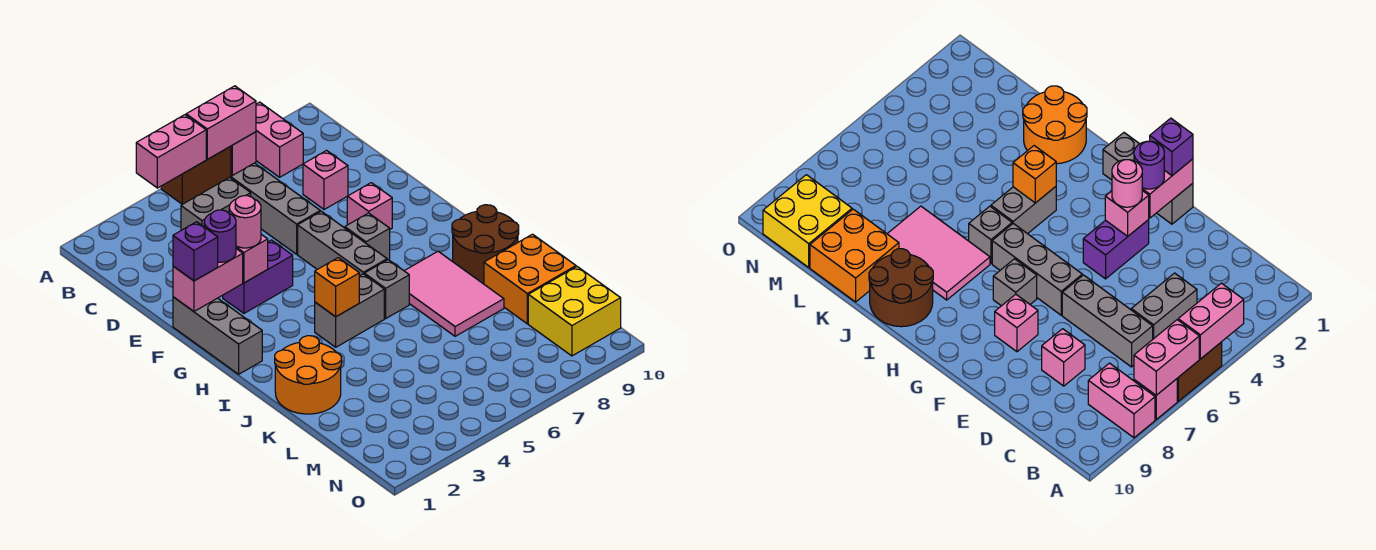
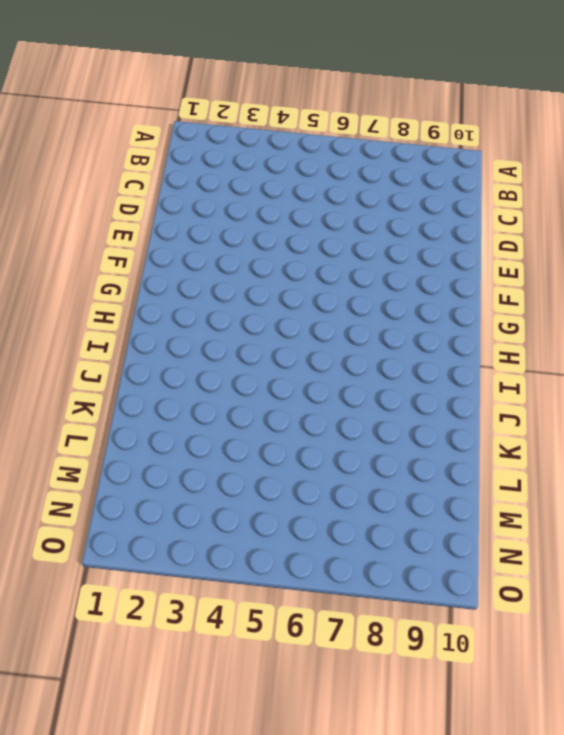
none -> brown brick A5:A6 level 1
none -> pink brick A7 level 1
none -> pink brick A8:B8 level 1

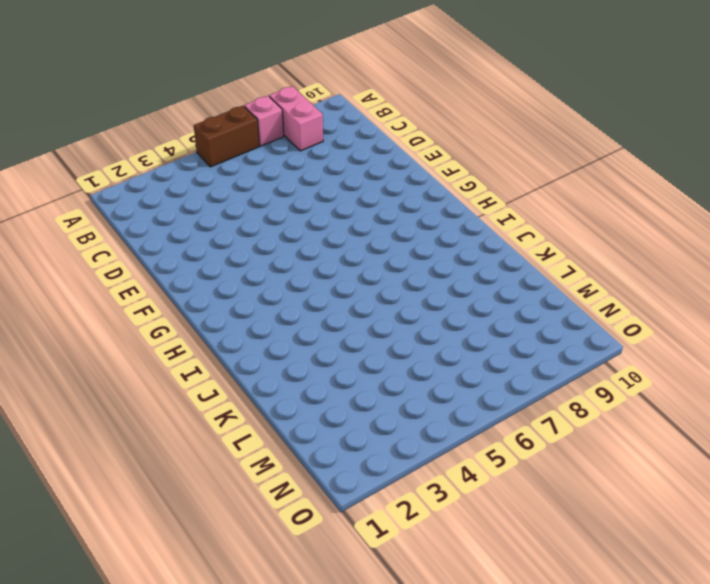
none -> grey brick C4:C5 level 1
none -> grey brick C6:E6 level 1
none -> pink brick D8 level 1

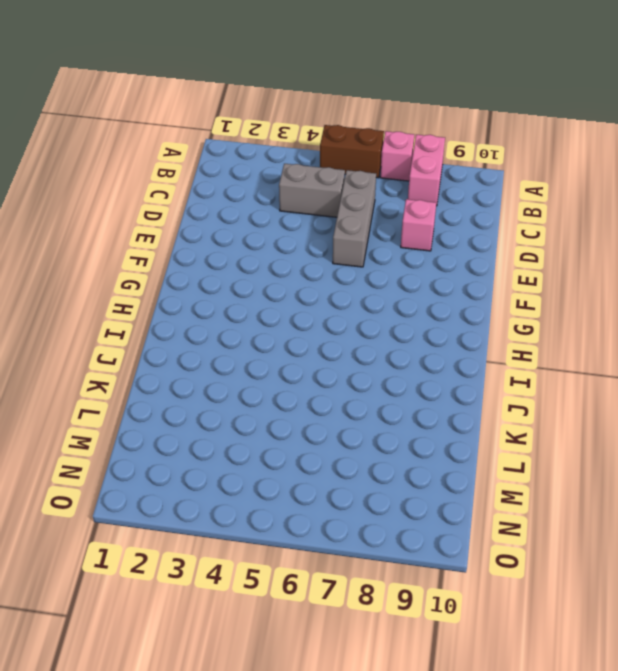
none -> grey brick F1:H1 level 1
none -> purple brick F3:F4 level 1
none -> grey brick F6:H6 level 1

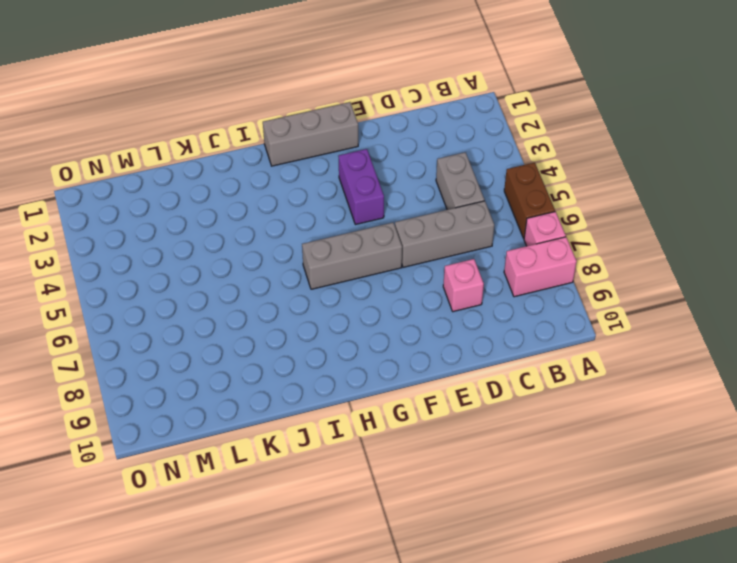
none -> pink brick F8 level 1
none -> grey brick G7 level 1
none -> grey brick I4:I5 level 1

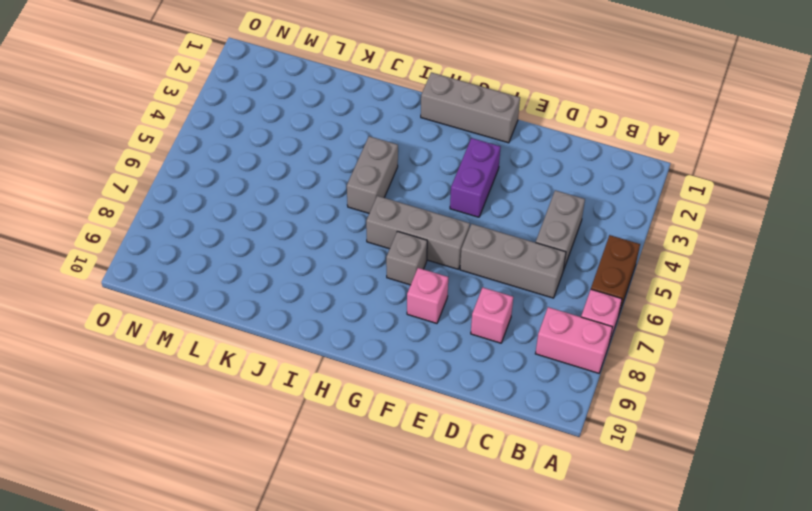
none -> grey brick I6 level 1
none -> pink tile I7:K8 level 1
none -> brown round brick I9:J10 level 1

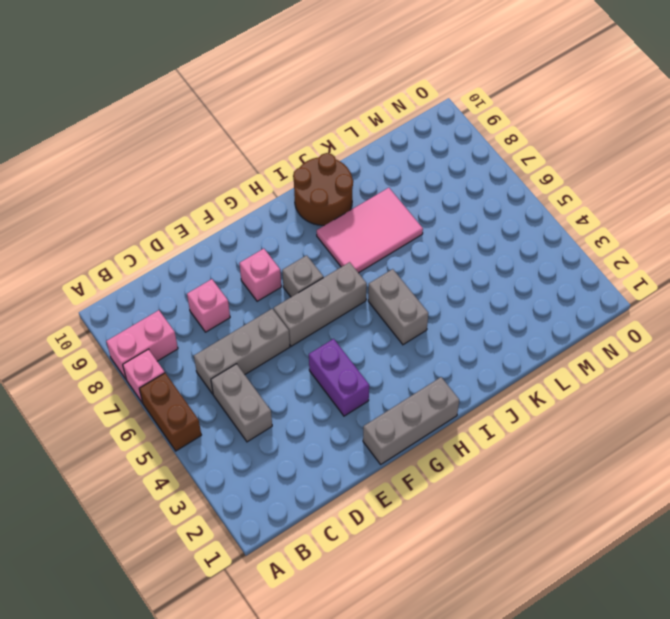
none -> grey brick I6 level 1
none -> orange round brick J1:K2 level 1
none -> orange brick K9:L10 level 1

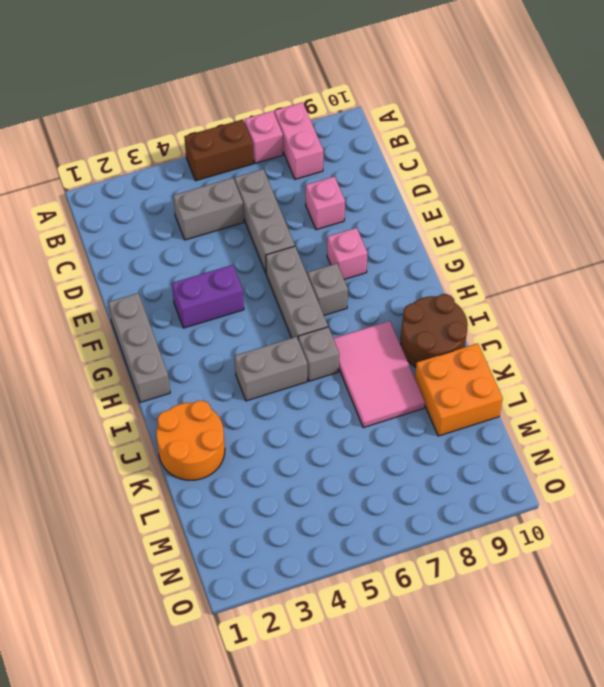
none -> yellow brick M9:N10 level 1
none -> pink brick A4:A5 level 2
none -> pink brick A6:A7 level 2

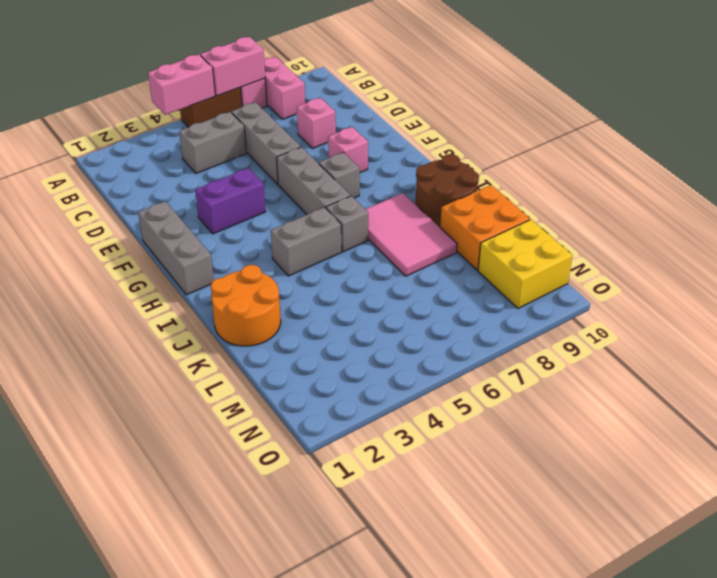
none -> pink brick F1:F2 level 2
none -> pink brick F3 level 2
none -> orange brick I4 level 2

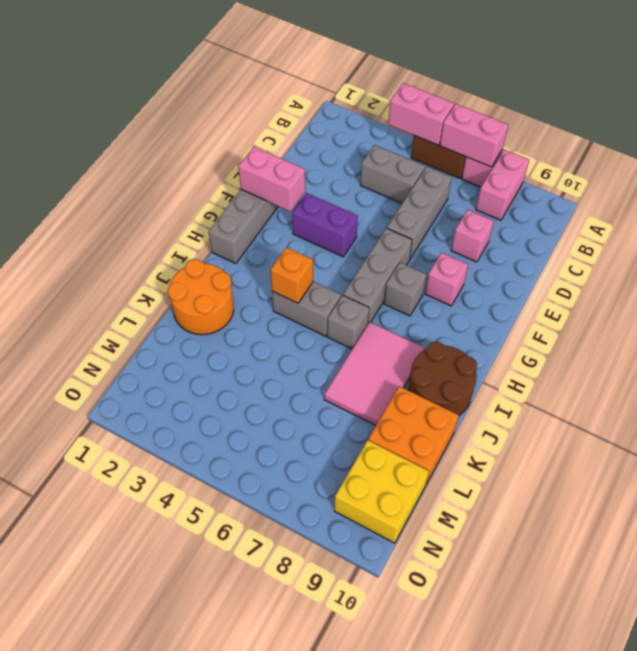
none -> pink brick F3 level 2
none -> purple brick F1 level 3
none -> purple round brick F2 level 3

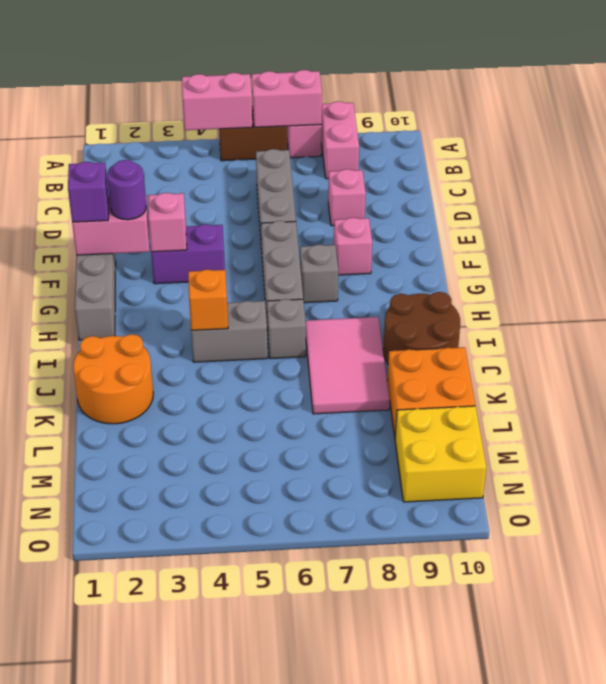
none -> grey brick C4:C5 level 1
none -> pink round brick F3 level 3

